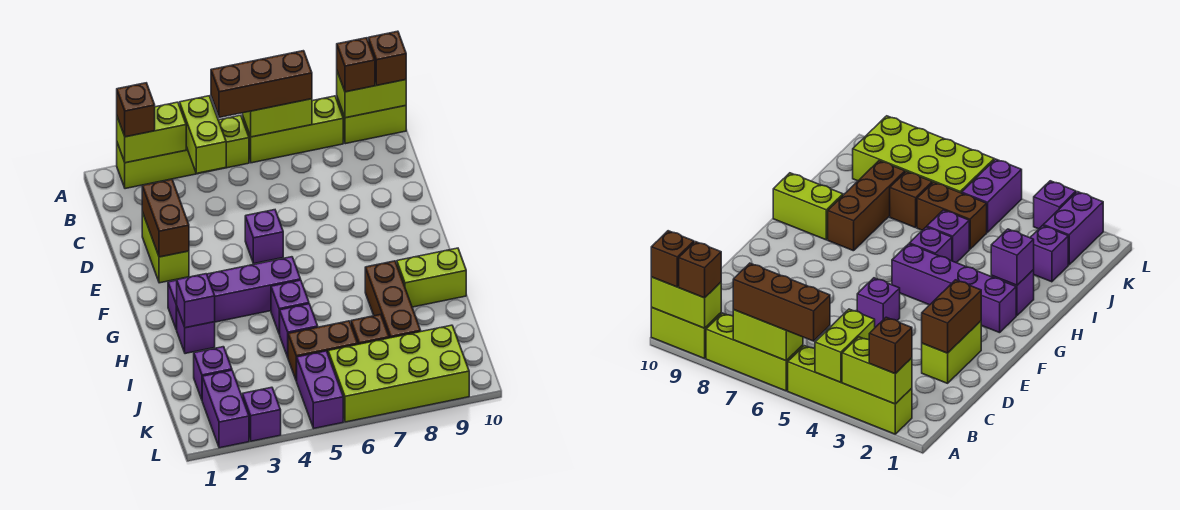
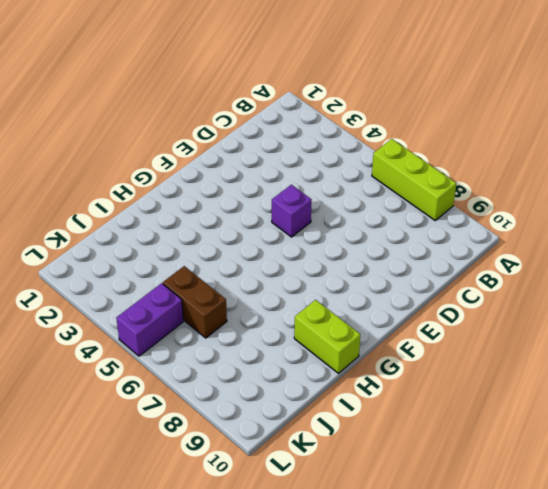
none -> lime brick A2:A5 level 1
none -> lime brick A9:A10 level 1
none -> lime brick D2:E2 level 1

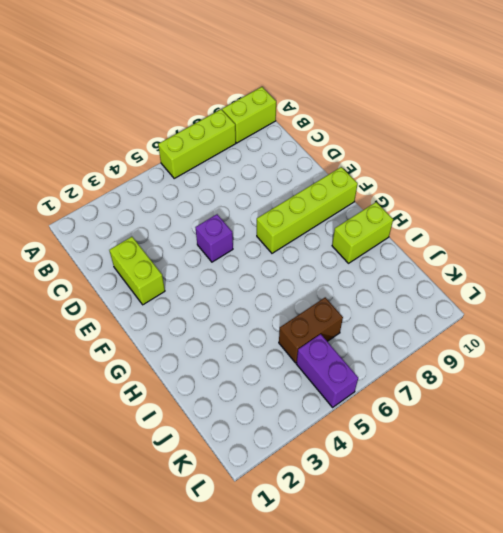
lime brick F7:F10 level 1 -> lime brick A2:A5 level 1
none -> purple brick G2:G5 level 1
none -> purple brick H2 level 1
none -> purple brick H5 level 1

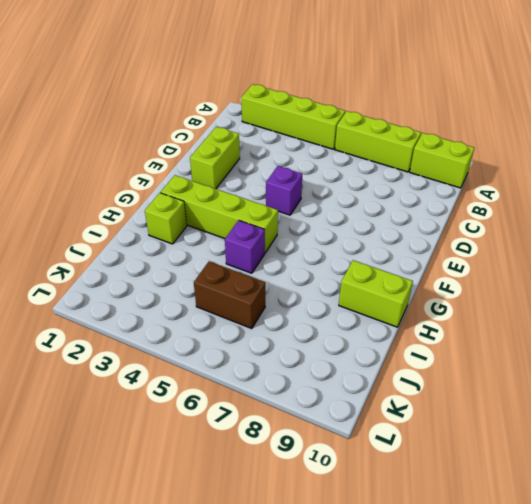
lime brick G2:G5 level 1 -> purple brick G2:G5 level 1
lime brick H2 level 1 -> purple brick H2 level 1
none -> brown brick H8:J8 level 1
none -> purple brick I5 level 1
none -> purple brick J2 level 1

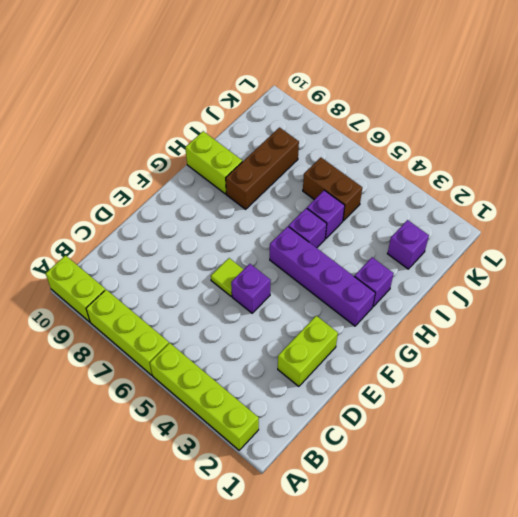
lime tile E6 level 1 -> none
none -> brown brick J7 level 1
none -> purple brick K2:L2 level 1
none -> purple brick K5:L5 level 1

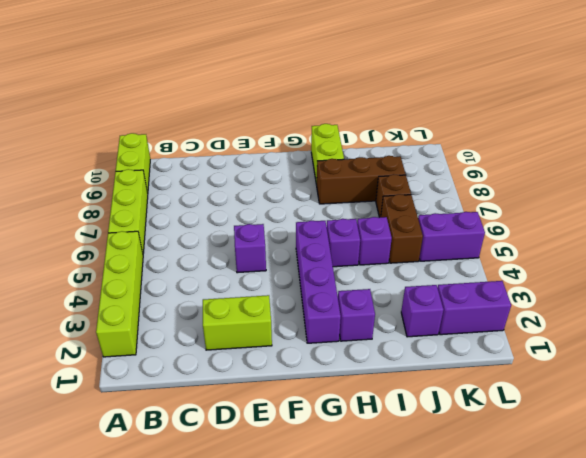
none -> lime brick K6:L9 level 1
none -> purple brick L3 level 1
none -> lime brick A2:A3 level 2

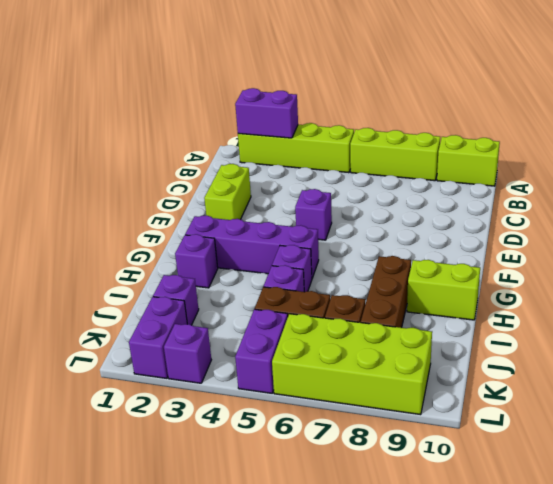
purple brick A2:A3 level 2 -> lime brick A2:A3 level 2
none -> lime brick A4:B4 level 2
none -> lime brick A6:A7 level 2
none -> lime brick A9:A10 level 2

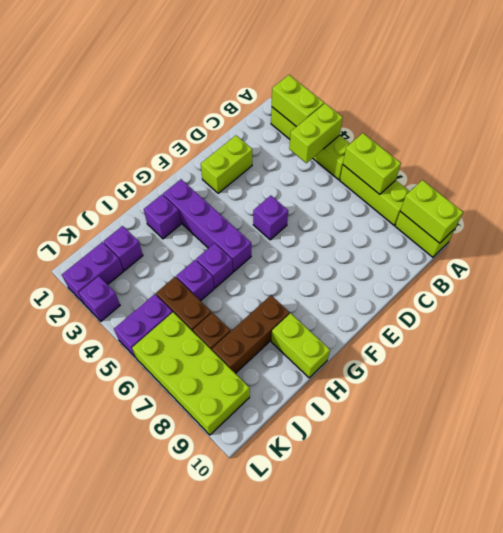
none -> brown brick D2:E2 level 2
none -> purple brick H2 level 2
none -> brown brick A2 level 3

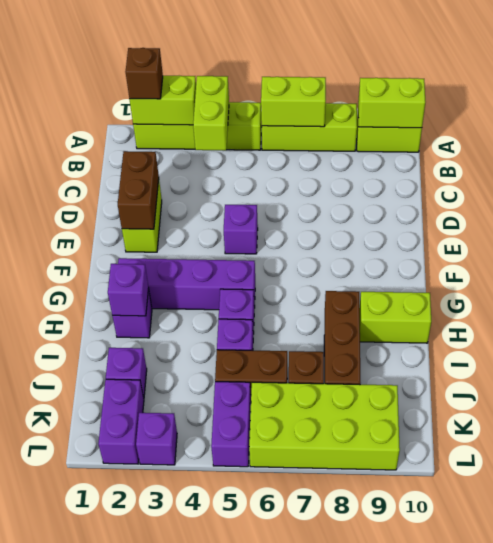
none -> brown brick A5:A7 level 3
none -> brown brick A9 level 3
none -> brown brick A10 level 3

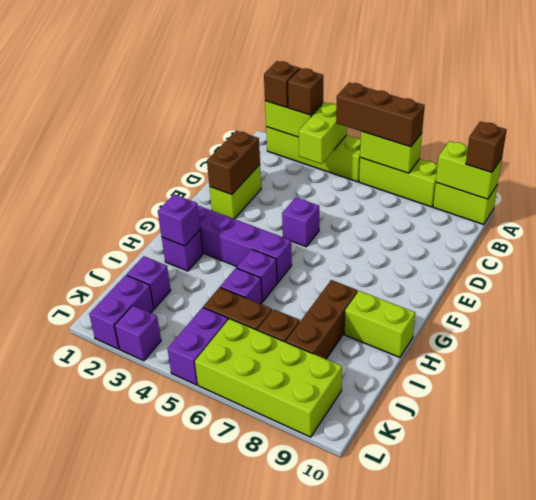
brown brick A3 level 3 -> brown brick A9 level 3

